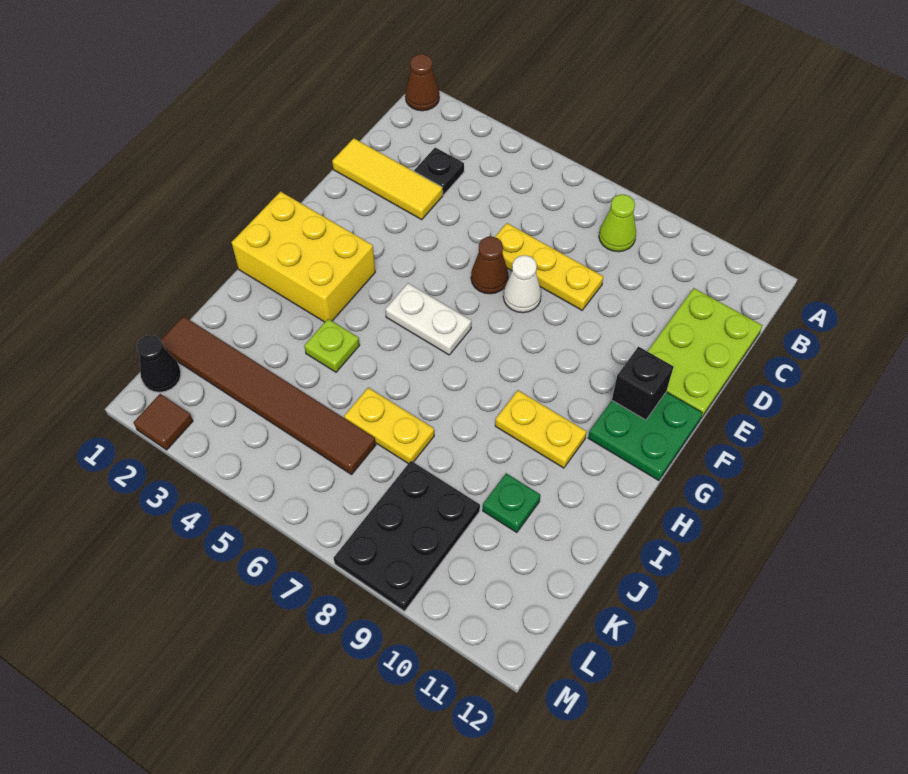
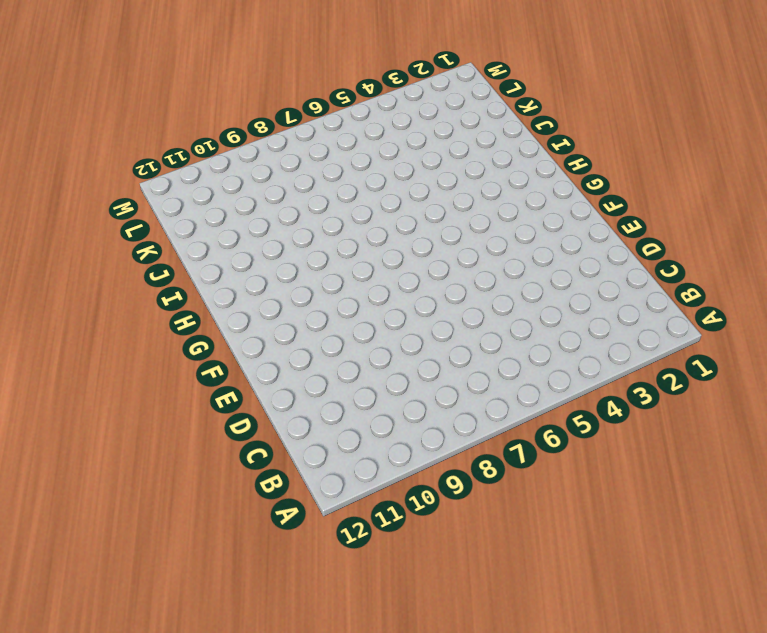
none -> brown cone A1 level 1
none -> lime cone B8 level 1
none -> black plate C3 level 1

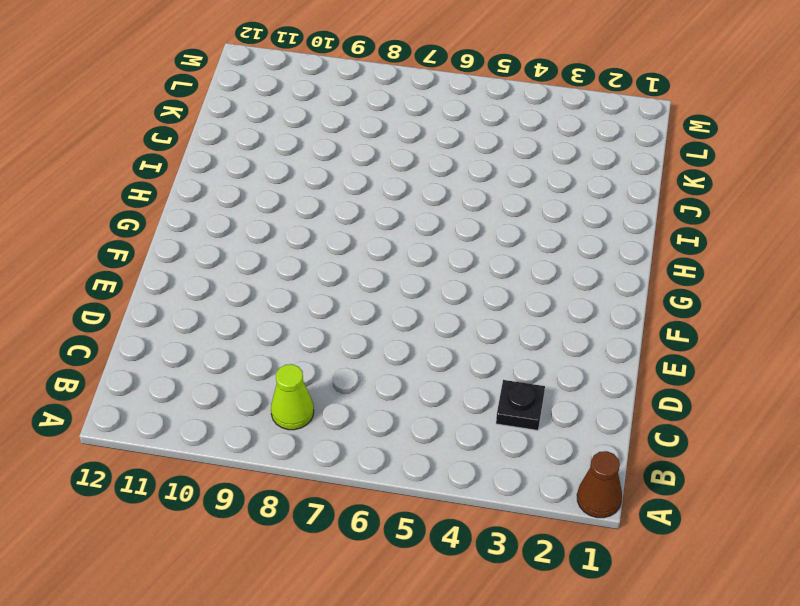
none -> lime plate C11:E12 level 1
none -> yellow tile D1:D3 level 1
none -> yellow plate D6:D8 level 1

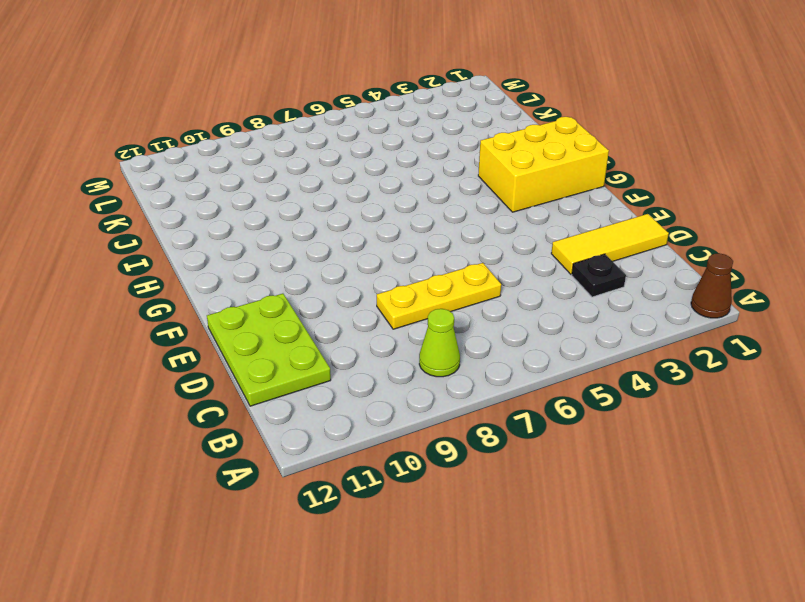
none -> brown cone E6 level 1
none -> white cone E7 level 1
none -> green plate F11:G12 level 1

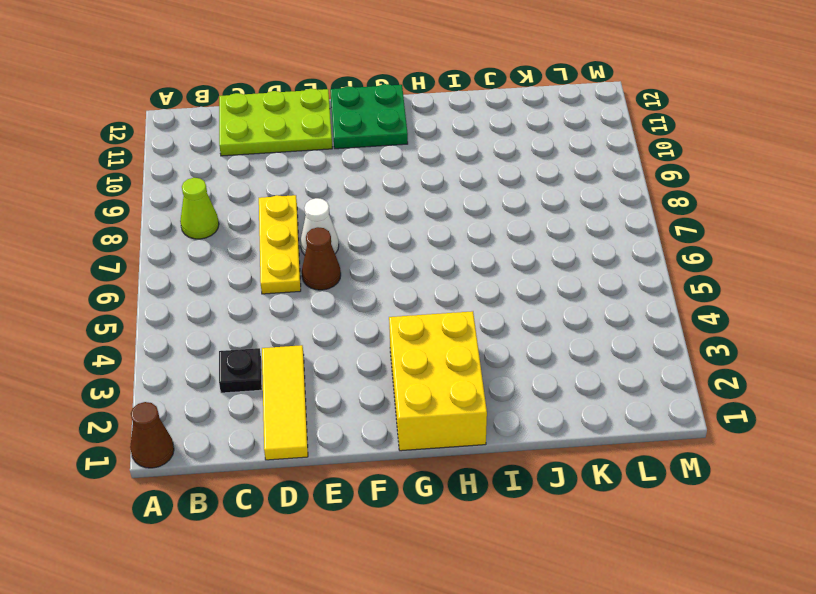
none -> white plate G5:G6 level 1
none -> yellow plate H9:H10 level 1
none -> lime plate I4 level 1

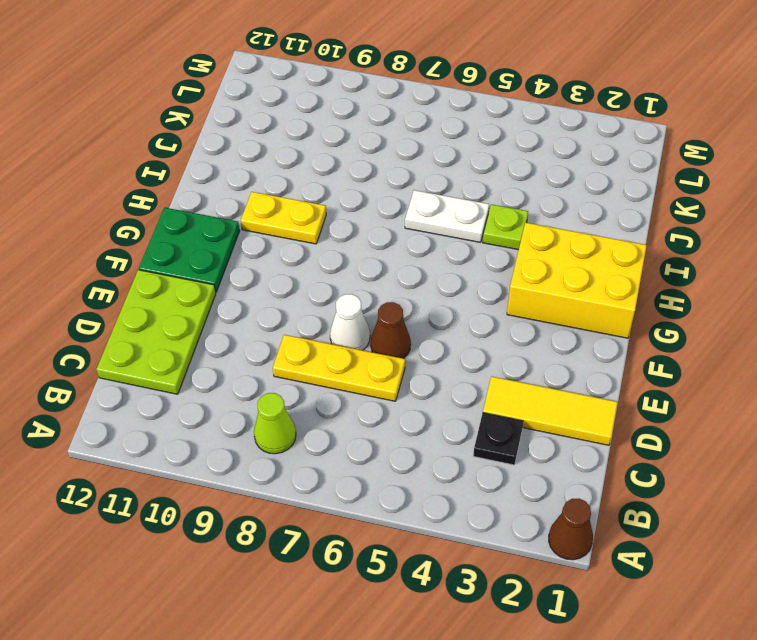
white plate I5:I6 level 1 -> white plate G5:G6 level 1
none -> yellow plate J6:J7 level 1
none -> green plate J10 level 1
none -> brown tile K1:K6 level 1

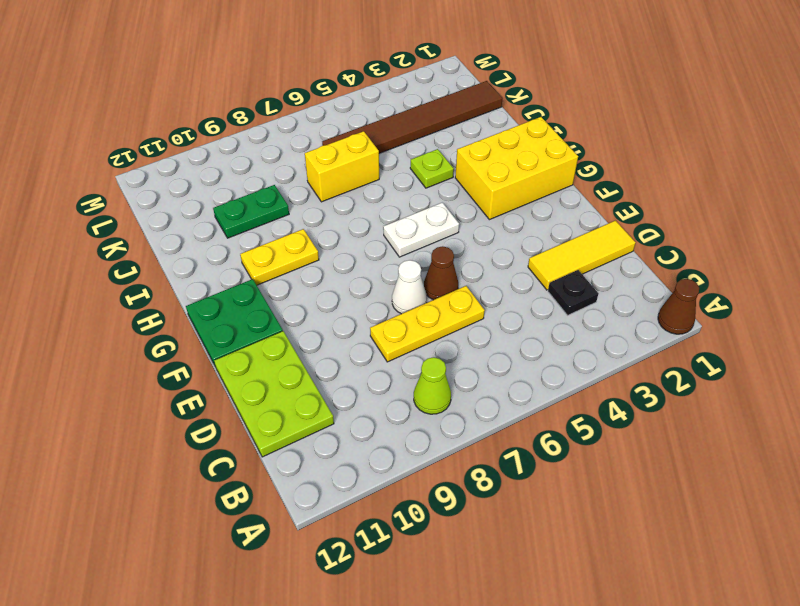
yellow brick J6:J7 level 1 -> yellow plate J6:J7 level 1
green plate J9:J10 level 1 -> green plate J10 level 1
none -> black plate K8:M9 level 1
none -> black cone L1 level 1
none -> brown tile M2 level 1

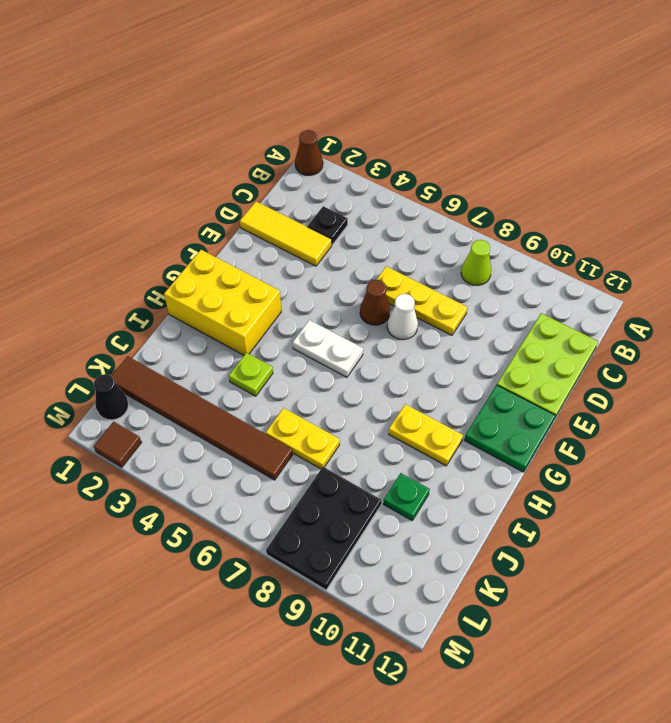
none -> black brick F11 level 2

